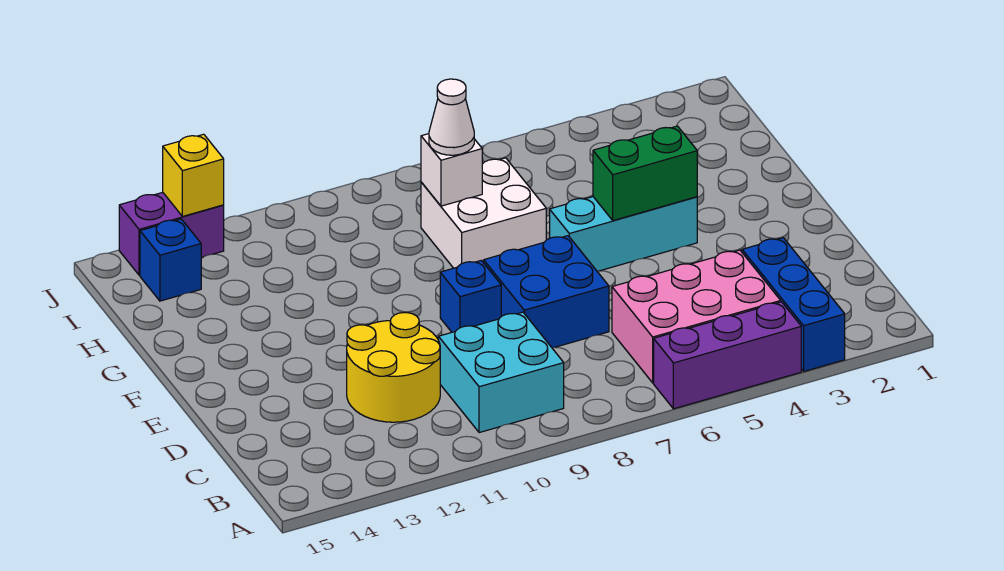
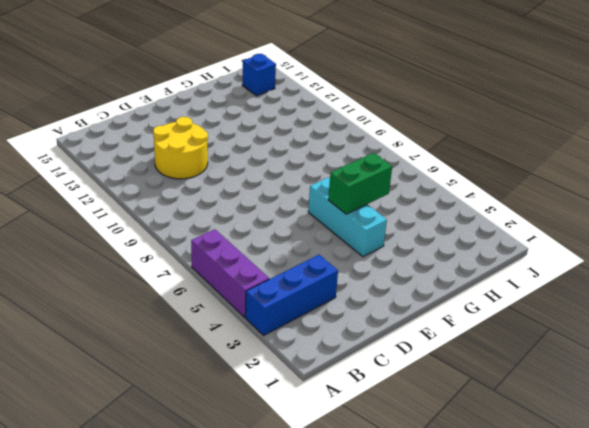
green brick F5:G5 level 2 -> green brick F4:F5 level 2
none -> pink brick B4:C6 level 1
none -> cyan brick B9:C10 level 1
none -> blue brick D7:E8 level 1

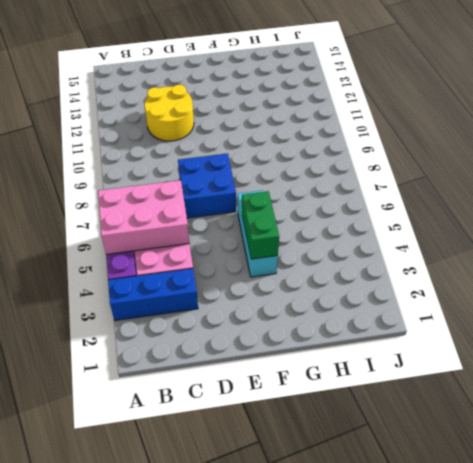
pink brick A5:C6 level 2 -> none
none -> cyan brick B9:C10 level 1
none -> blue brick E9 level 1
none -> white brick G7:H8 level 1

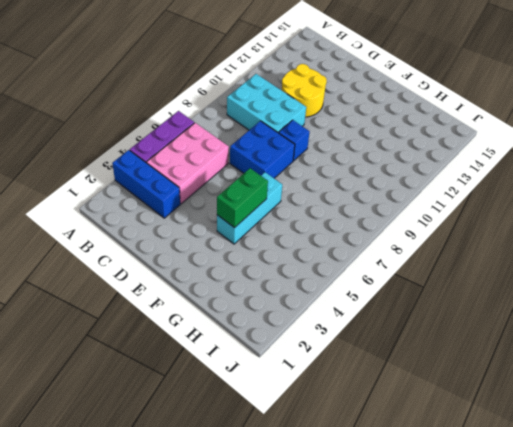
cyan brick B9:D10 level 1 -> cyan brick B9:C10 level 1
none -> white brick G7:H8 level 1
none -> blue brick I14 level 1
none -> purple brick J13:J14 level 1

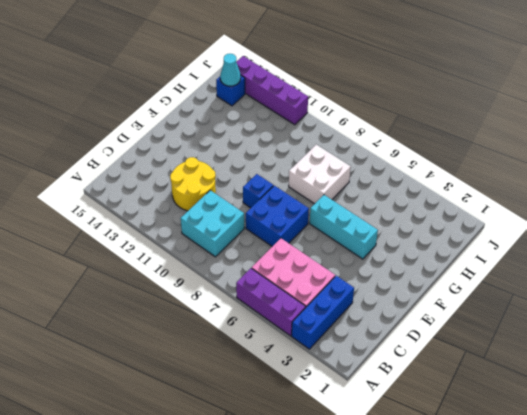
cyan cone I14 level 2 -> none
purple brick J11:J14 level 1 -> purple brick J13:J14 level 1
none -> green brick F4:F5 level 2
none -> white brick H8 level 2
none -> yellow brick J13 level 2

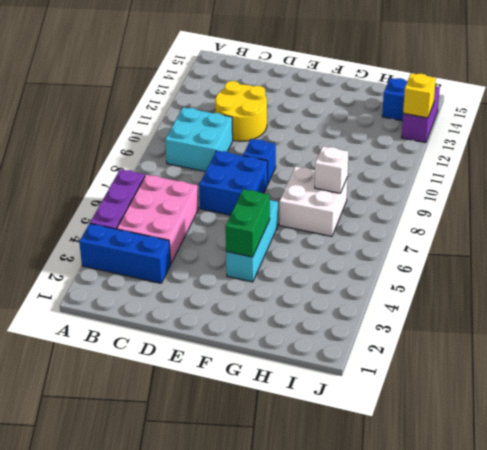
none -> white cone H8 level 3

